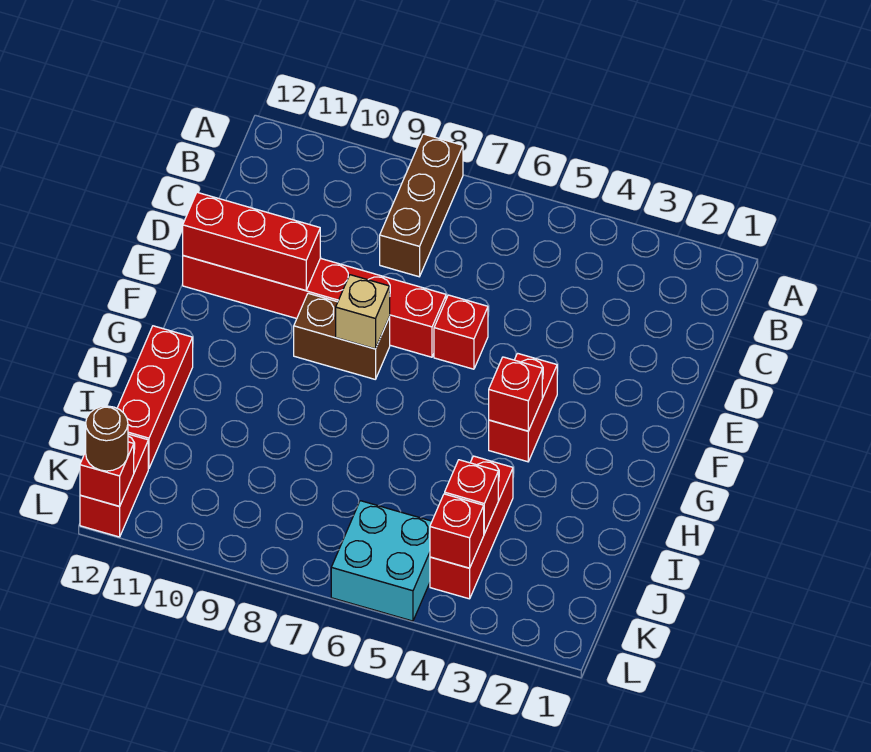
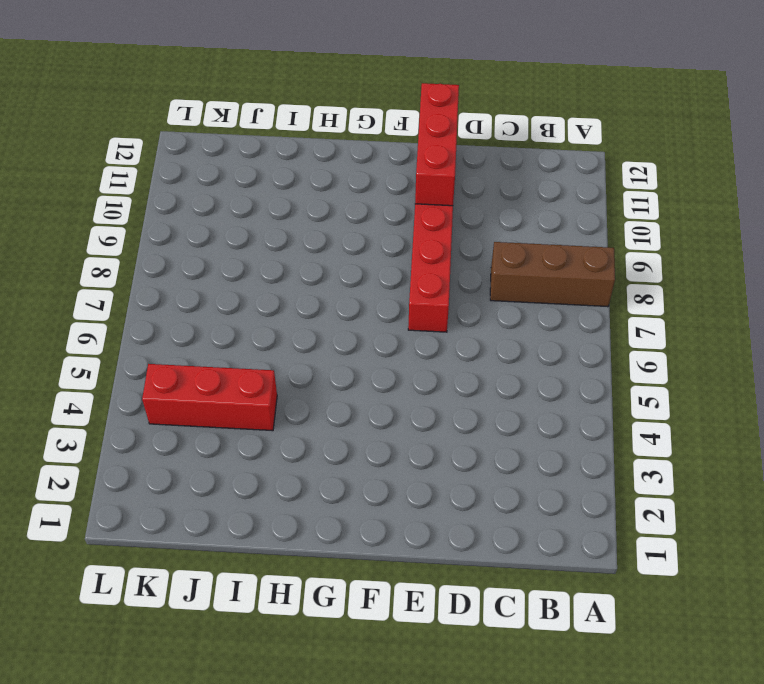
none -> red brick E6 level 1
none -> red brick F4:G4 level 1
none -> brown brick F8:F9 level 1

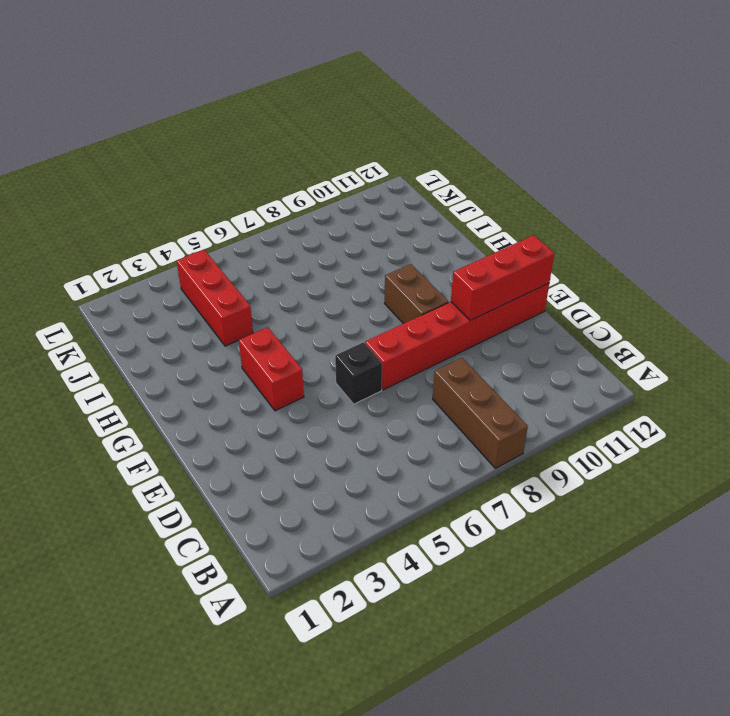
black brick E6 level 1 -> red brick E6 level 1
brown brick F9:G9 level 1 -> brown brick F8:F9 level 1
none -> red brick H12:J12 level 1
none -> cyan brick K5:L6 level 1
none -> red brick K12:L12 level 1

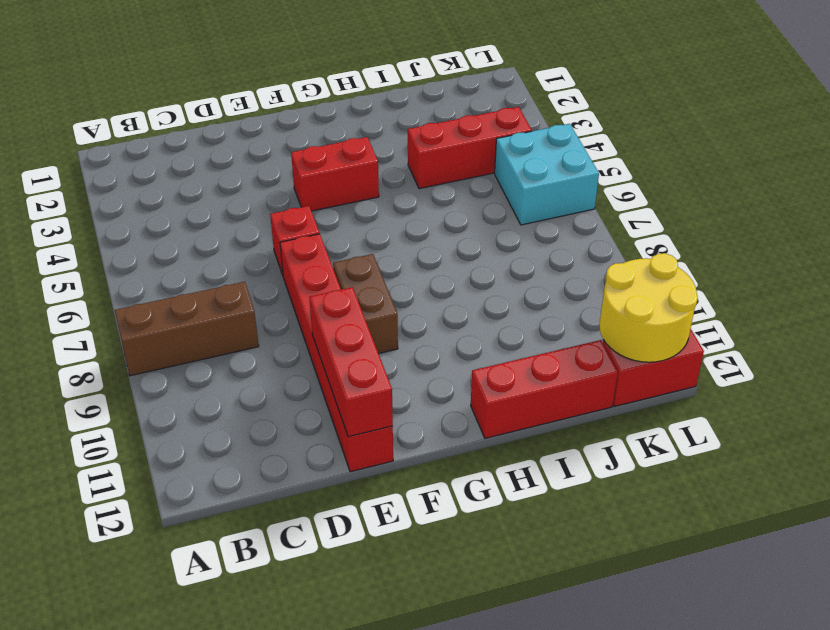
yellow round brick K11:L12 level 2 -> red brick L12 level 2
none -> tan brick F8 level 2
none -> red brick G4 level 2
none -> red brick J4 level 2

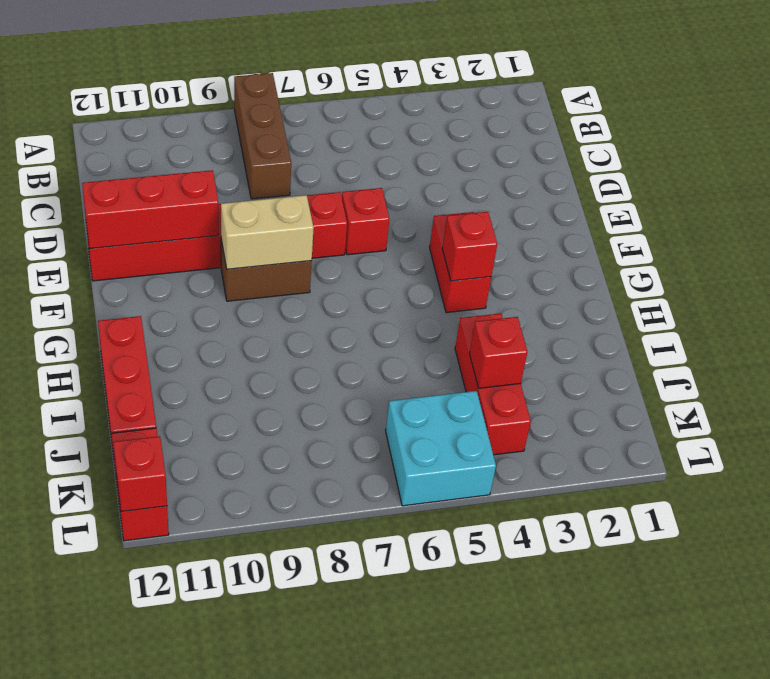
tan brick F8:F9 level 2 -> tan brick F8 level 2
none -> red brick K4 level 2
none -> brown round brick L12 level 3

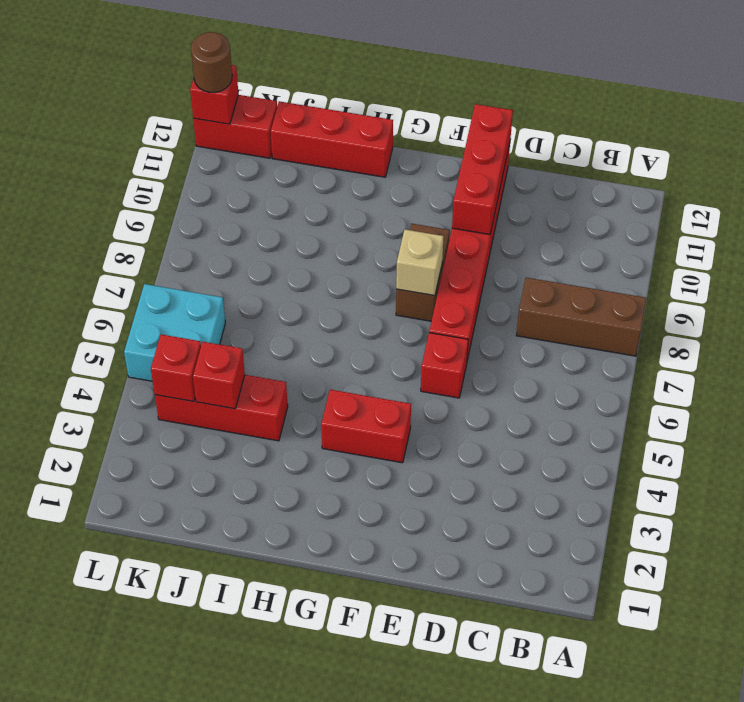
none -> red brick G4 level 2

